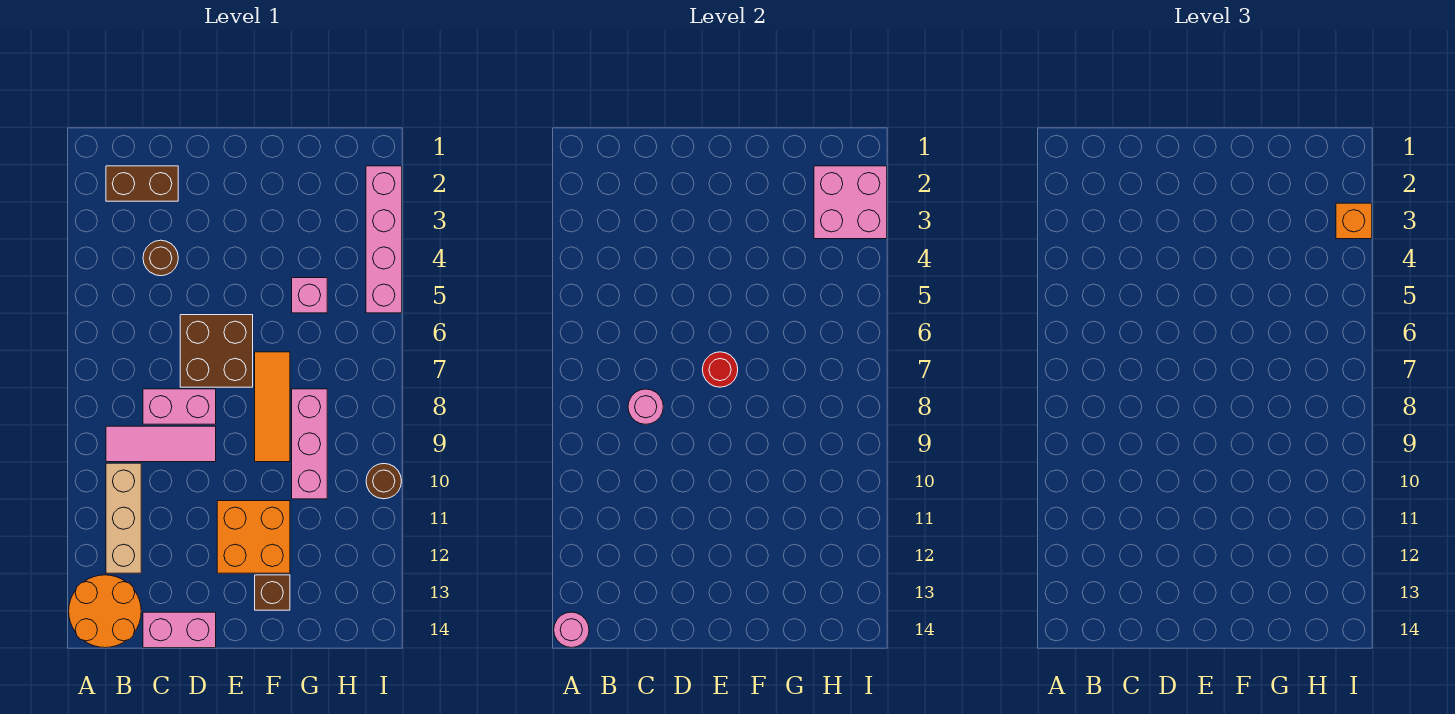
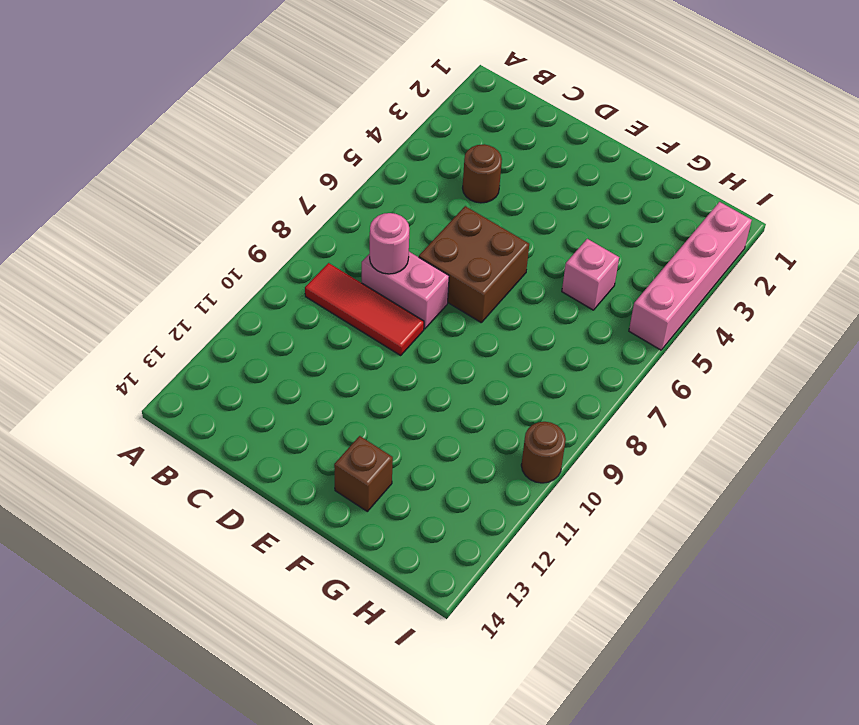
red tile B9:D9 level 1 -> pink tile B9:D9 level 1
none -> orange round brick A13:B14 level 1
none -> brown brick B2:C2 level 1
none -> tan brick B10:B12 level 1

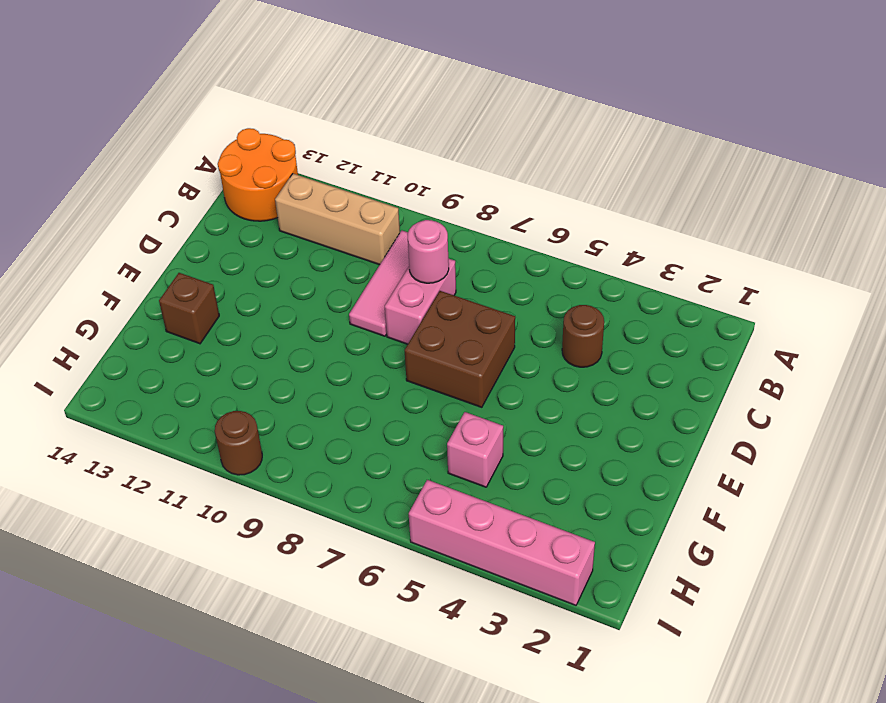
none -> brown brick B2:C2 level 1
none -> pink brick C14:D14 level 1
none -> orange brick E11:F12 level 1

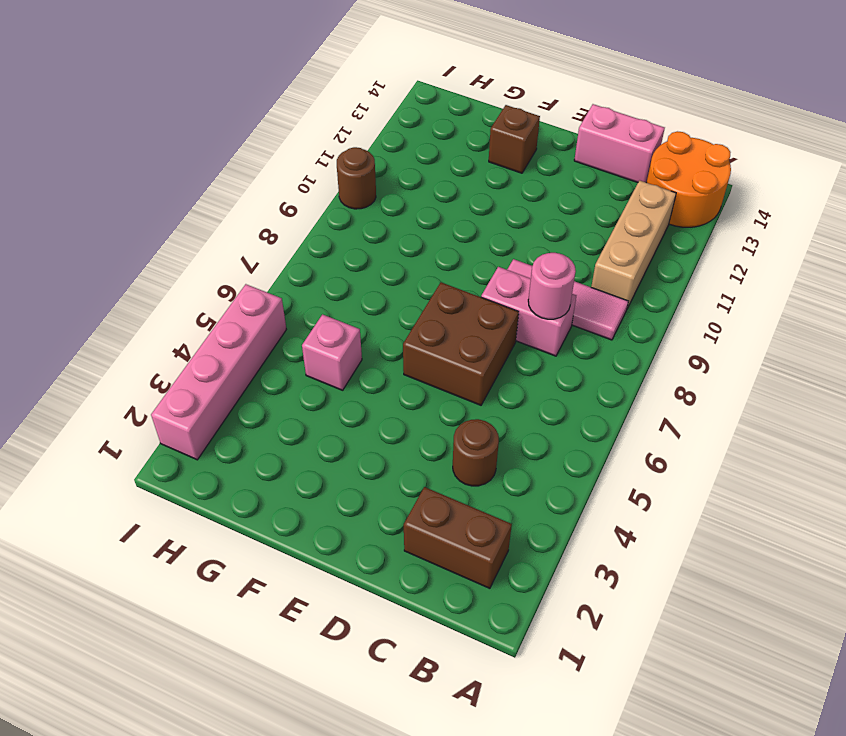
none -> orange brick E11:F12 level 1
none -> orange tile F7:F9 level 1
none -> pink brick G8:G10 level 1

